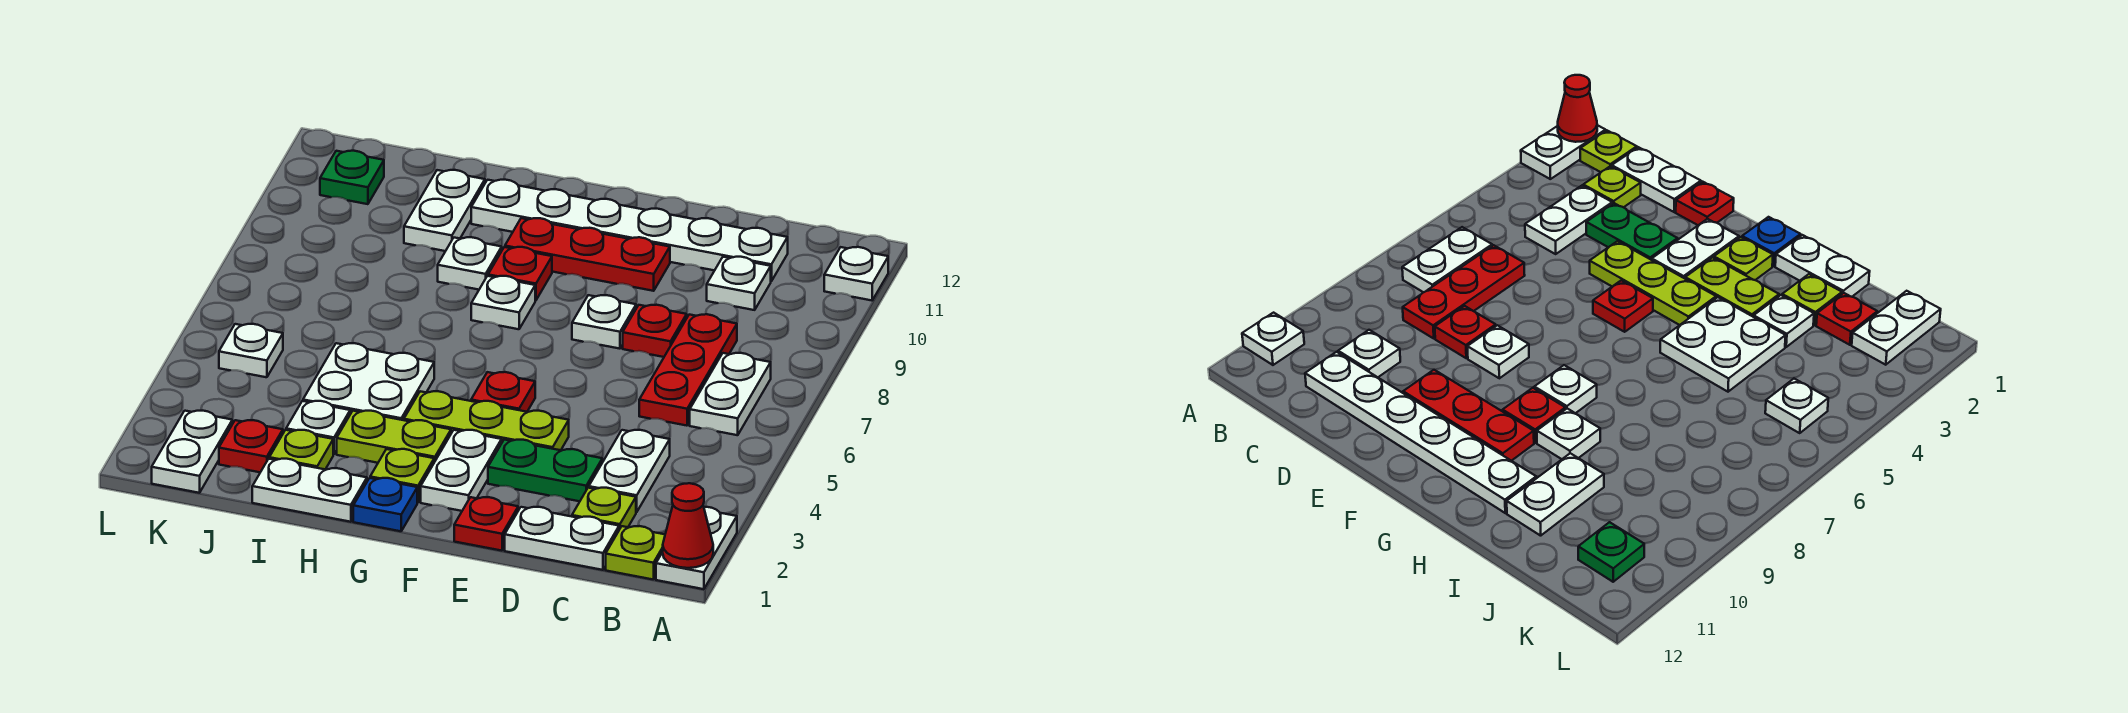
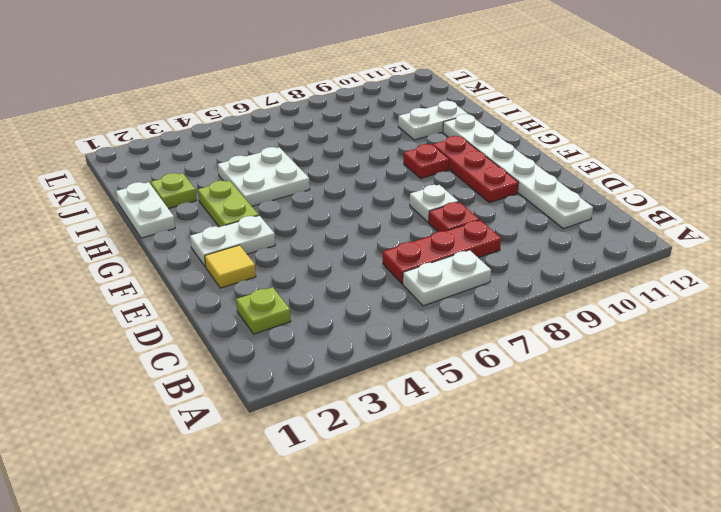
yellow tile E2 level 1 -> none
none -> white plate A1:A2 level 1
none -> white plate A11 level 1
none -> lime plate B1 level 1
none -> white plate C1:D1 level 1

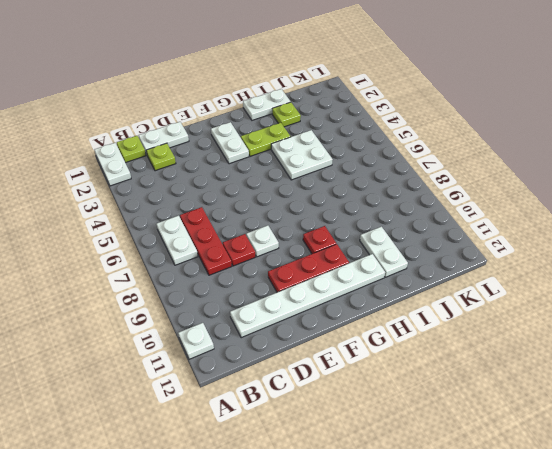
none -> white plate C3:C4 level 1
none -> white plate C10 level 1
none -> green plate D3:E3 level 1
none -> red plate E1 level 1

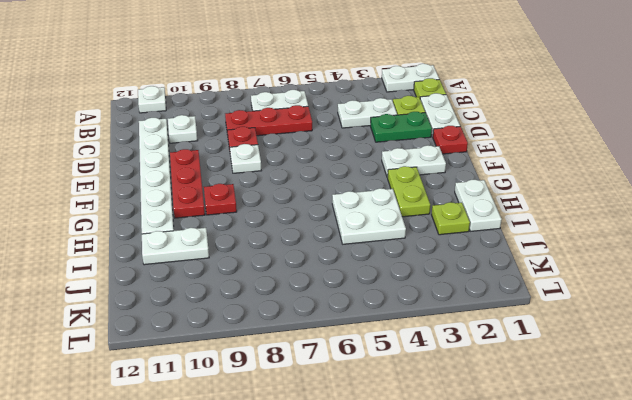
green plate D2:D3 level 1 -> green plate D3:E3 level 1
none -> lime plate E4:G4 level 1
none -> red plate F5 level 1
none -> blue plate G1 level 1
none -> lime plate G2 level 1

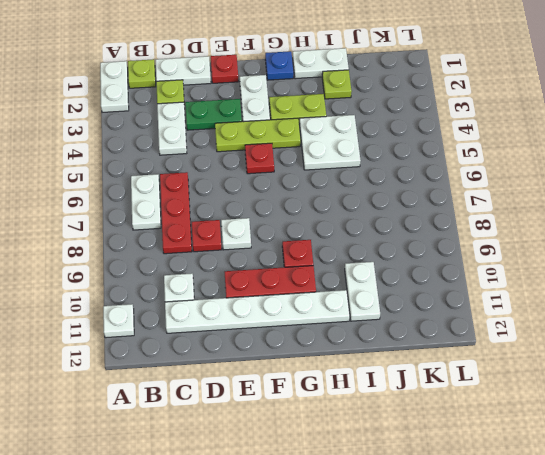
none -> lime plate G2 level 1
none -> white plate G8 level 1
none -> white plate H9 level 1
none -> white plate I3 level 1

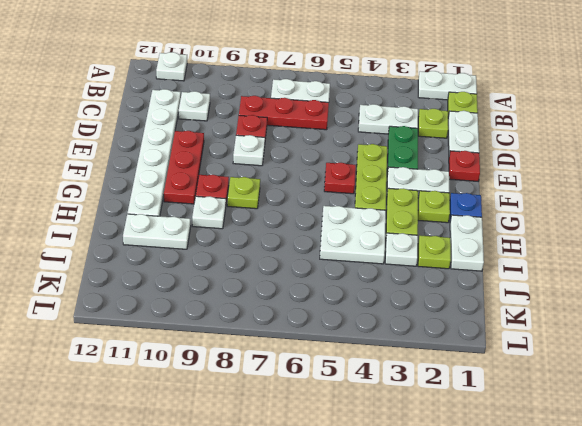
lime plate G8 level 1 -> white plate G8 level 1
none -> red plate J2 level 1
none -> white plate K1:K2 level 1
none -> white plate K5 level 1
none -> green plate K11 level 1

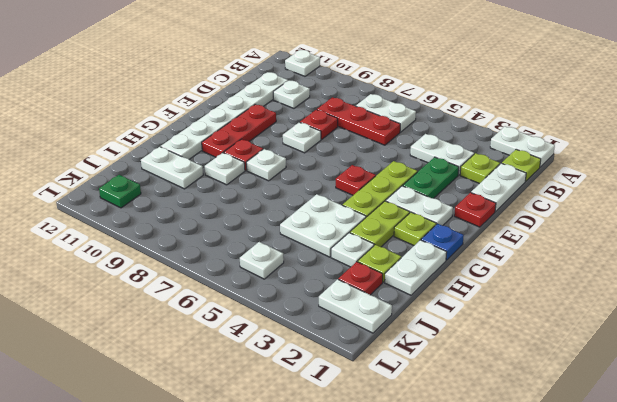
none -> red cone A1 level 2

